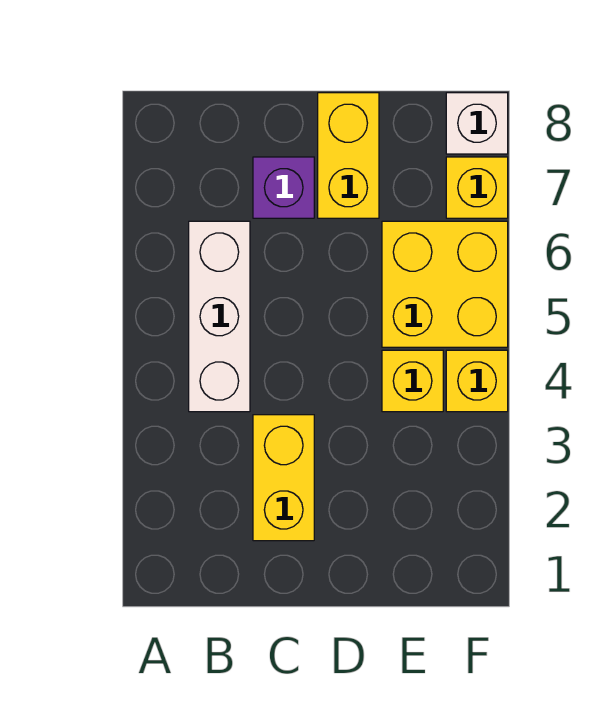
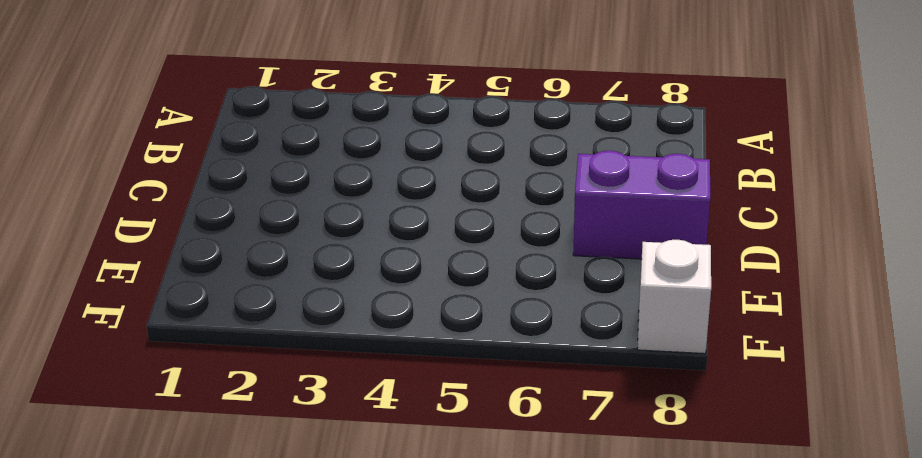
purple brick D7:D8 level 1 -> yellow brick D7:D8 level 1
none -> white brick B4:B6 level 1
none -> yellow brick C2:C3 level 1

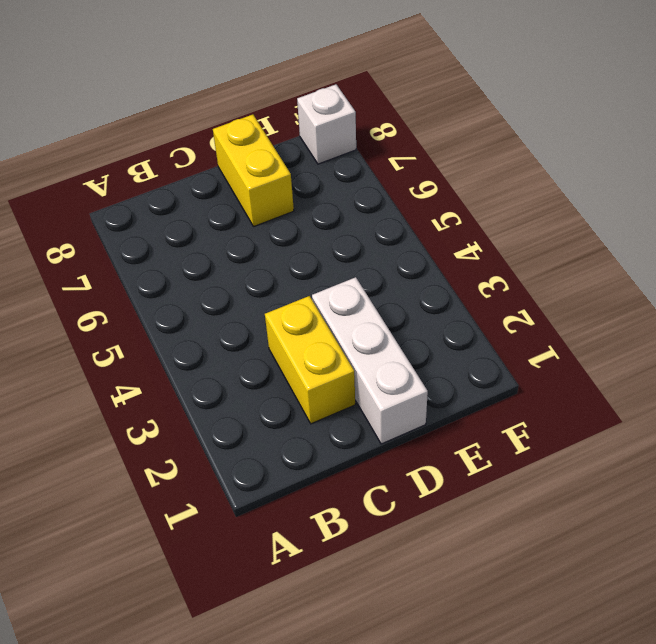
white brick D1:D3 level 1 -> white brick B4:B6 level 1
none -> purple brick C7 level 1
none -> yellow brick E4 level 1

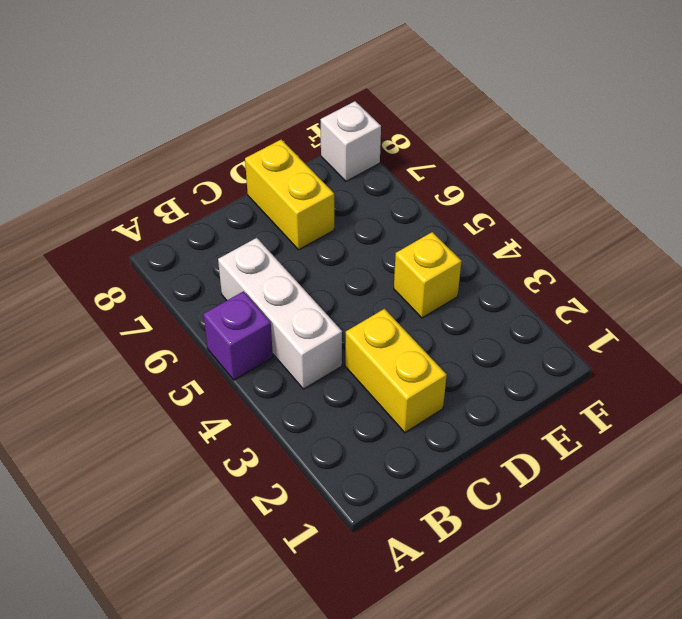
purple brick A5 level 1 -> purple brick C7 level 1
none -> yellow brick E5:F6 level 1
none -> yellow brick F4 level 1

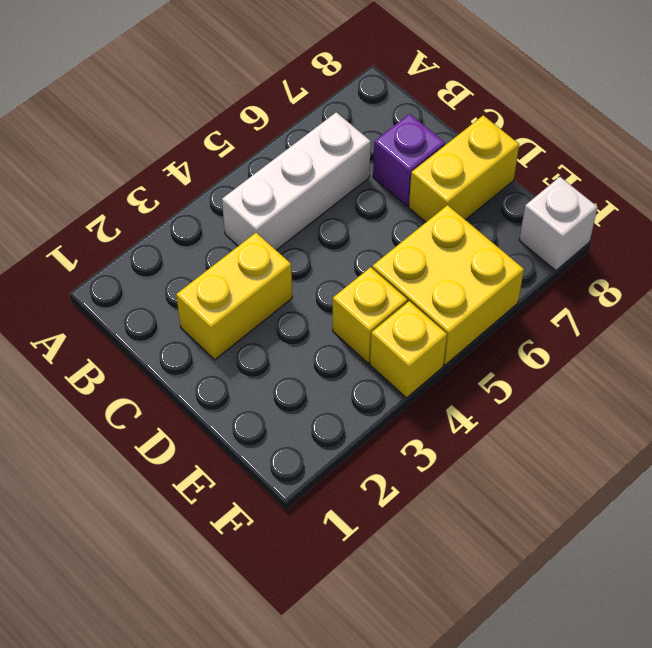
none -> yellow brick F7 level 1

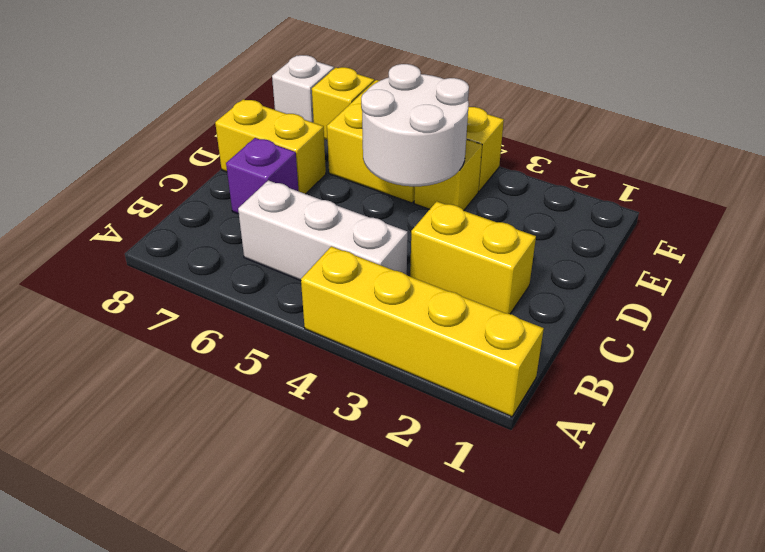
yellow brick A1:A4 level 1 -> none
white round brick D4:E5 level 2 -> none

